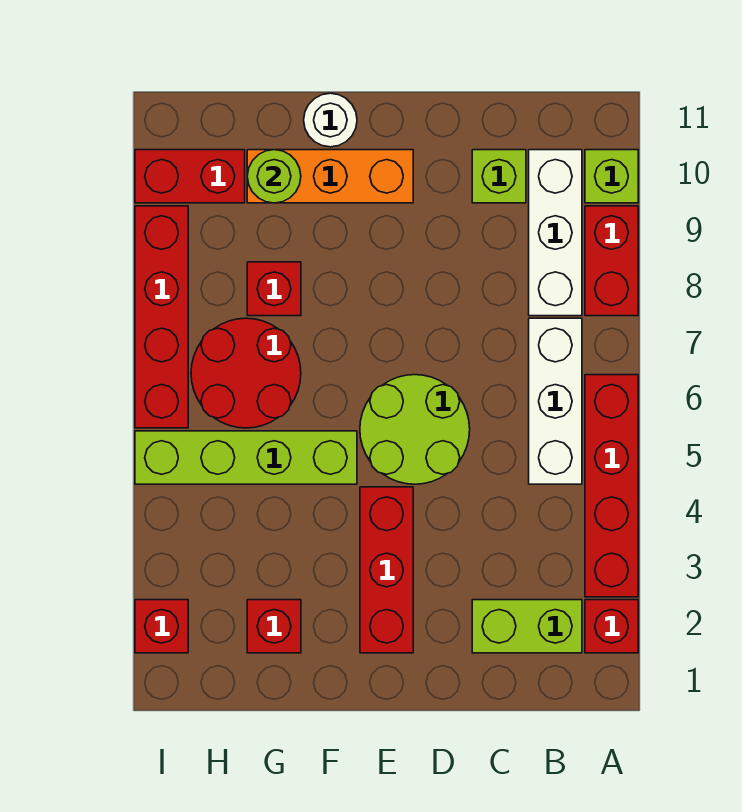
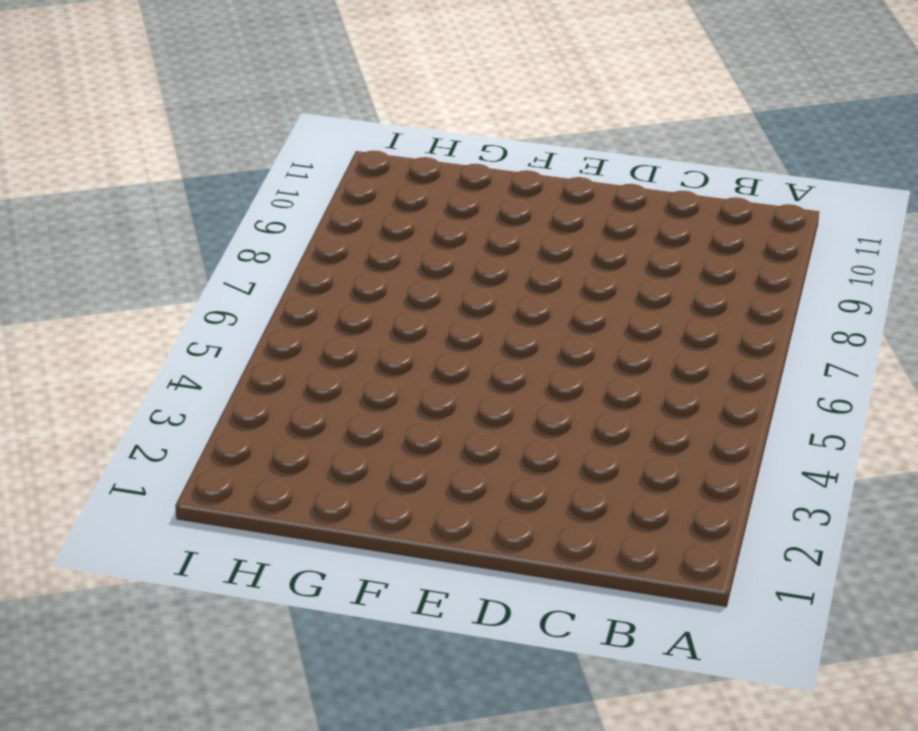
none -> red brick A2 level 1
none -> red brick A3:A6 level 1
none -> red brick A8:A9 level 1

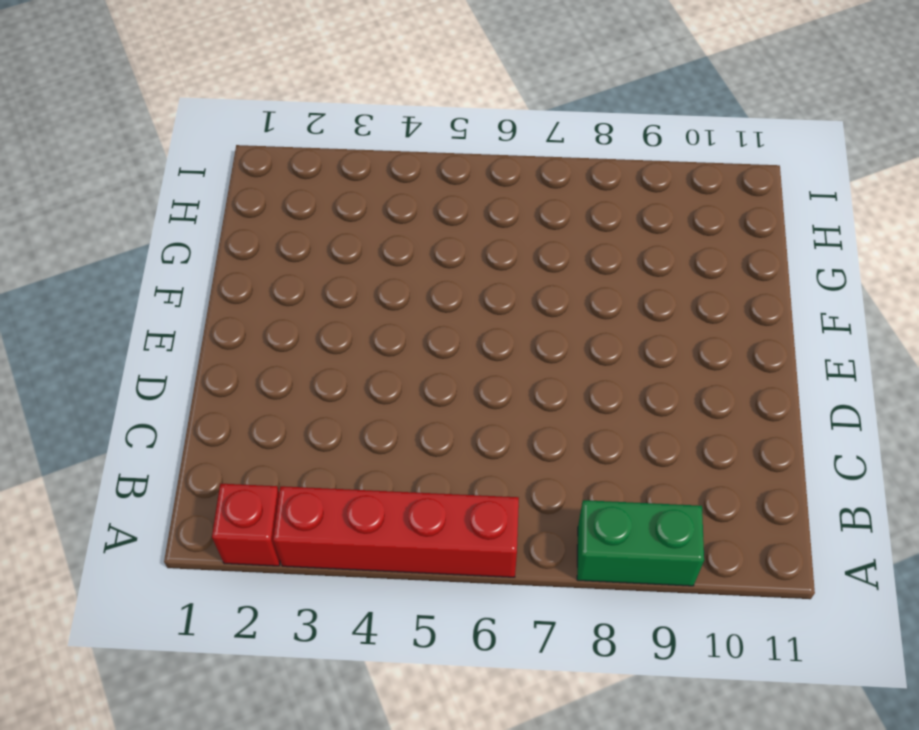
green brick A8:A9 level 1 -> red brick A8:A9 level 1
none -> lime brick A10 level 1
none -> lime brick B2:C2 level 1
none -> white brick B5:B7 level 1

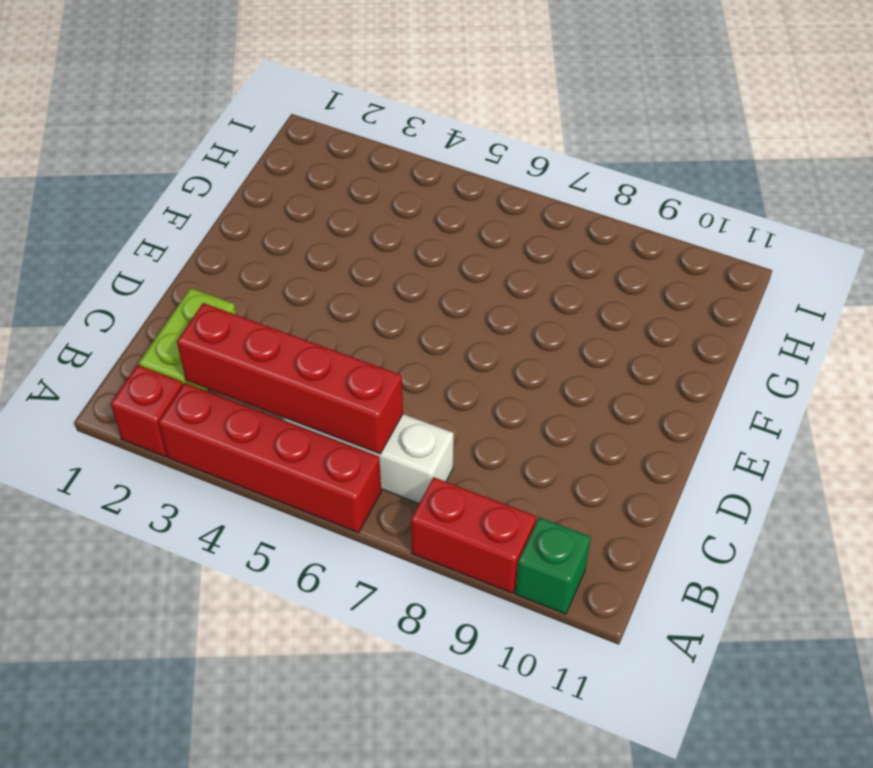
green brick A10 level 1 -> lime brick A10 level 1
red brick B3:B6 level 2 -> red brick I6:I9 level 1
none -> white brick B8:B10 level 1
none -> lime brick C10 level 1
none -> lime round brick D5:E6 level 1

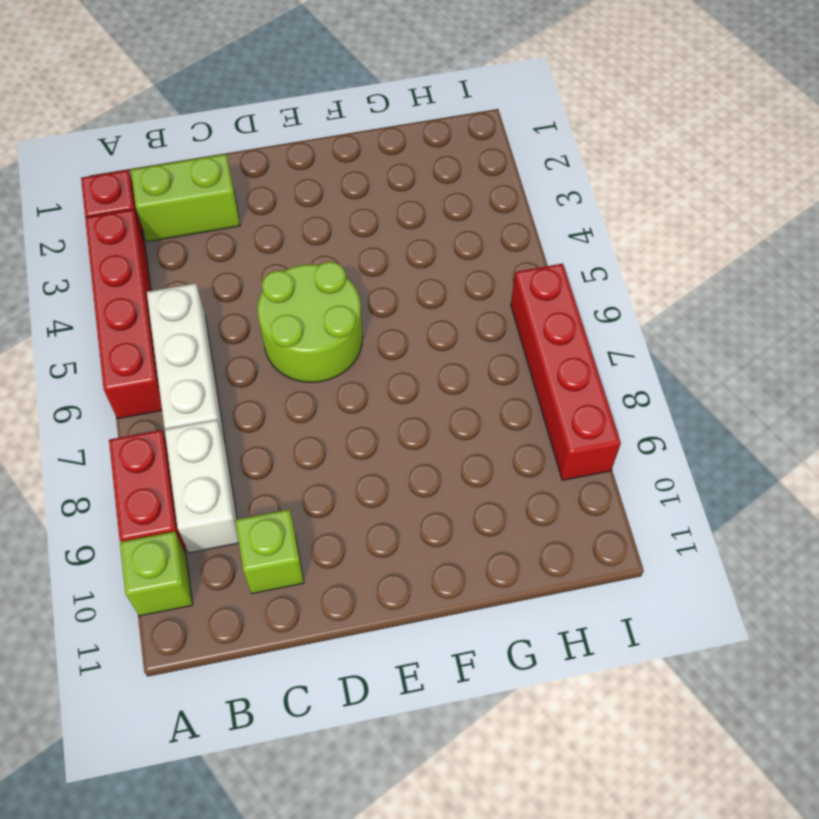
white brick B8:B9 level 1 -> white brick B8:B10 level 1
none -> red brick E2:E4 level 1
none -> orange brick E10:G10 level 1
none -> lime brick F5:I5 level 1

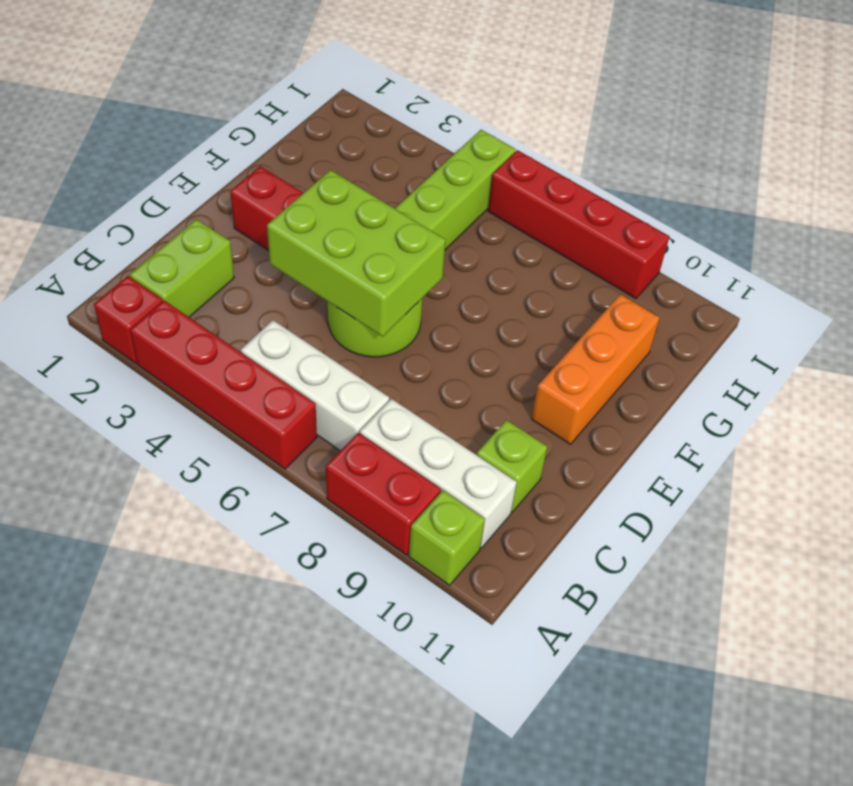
lime brick D4:E6 level 2 -> none
none -> white round brick F11 level 1
none -> red brick G2 level 1
none -> red round brick G6:H7 level 1

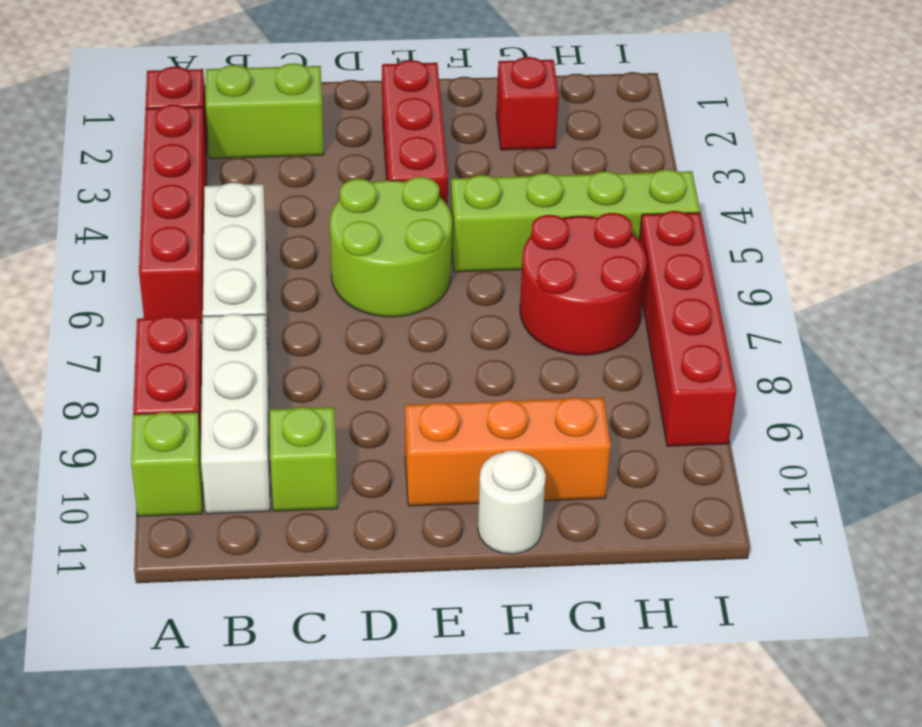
none -> red brick G8 level 1
none -> red brick H10:I10 level 1
none -> red brick I2 level 1

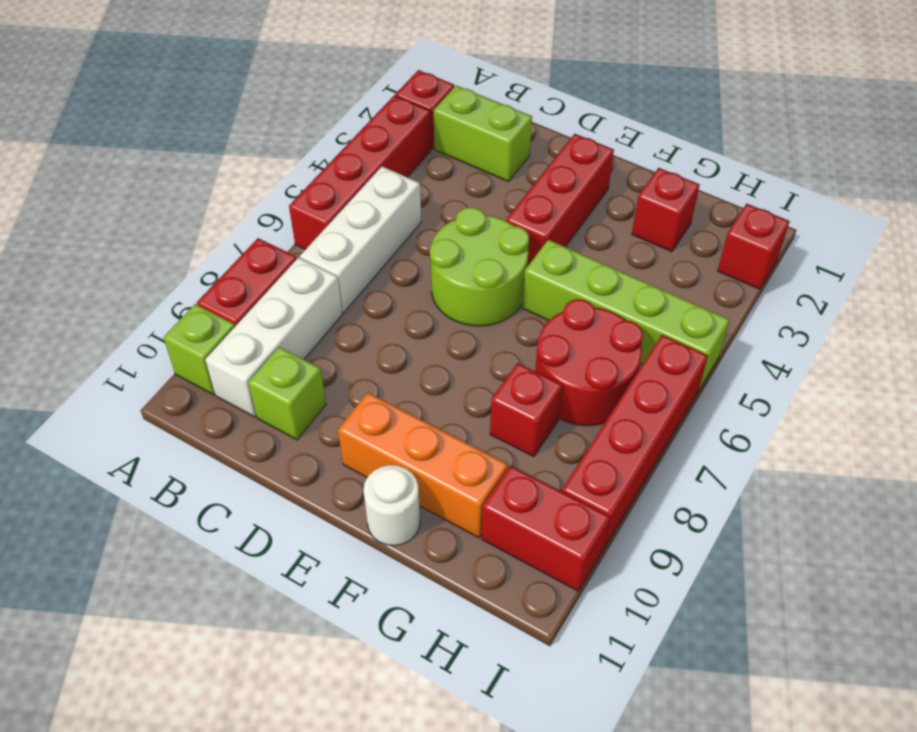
none -> lime round brick G10 level 2

